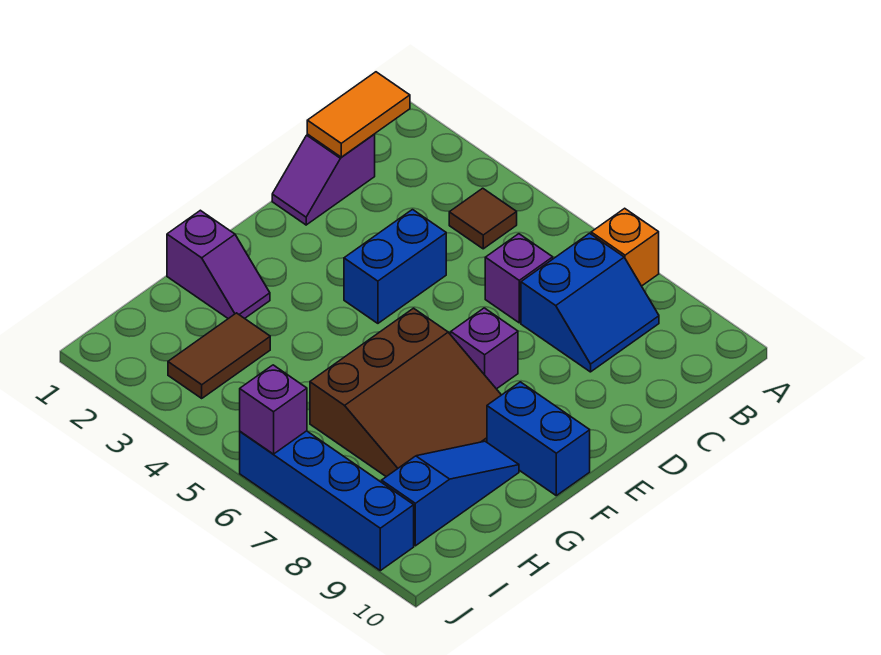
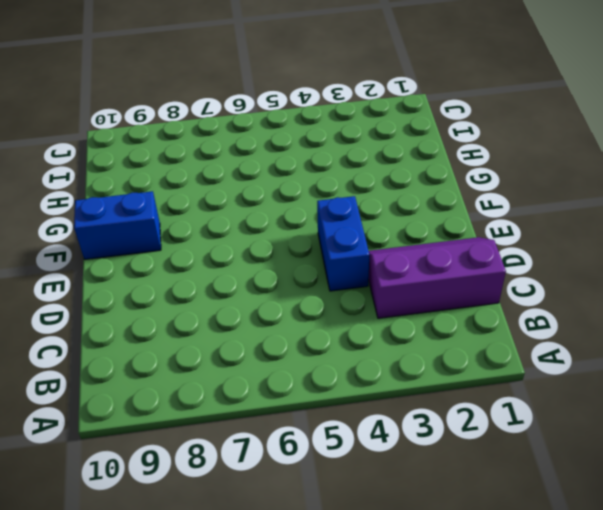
purple slope C1:D3 level 1 top C -> purple slope C1:D1 level 1 top C
none -> orange brick A7 level 1
none -> brown tile B4 level 1
none -> blue slope B7:C8 level 1 top 7

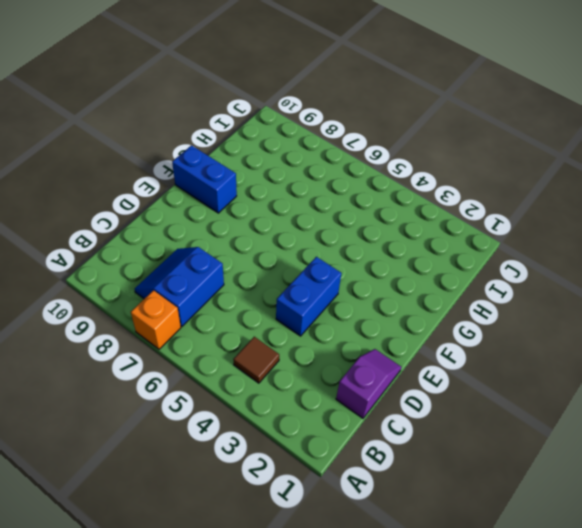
none -> purple brick C6 level 1
none -> purple brick E7 level 1
none -> brown slope F6:H8 level 1 top 6

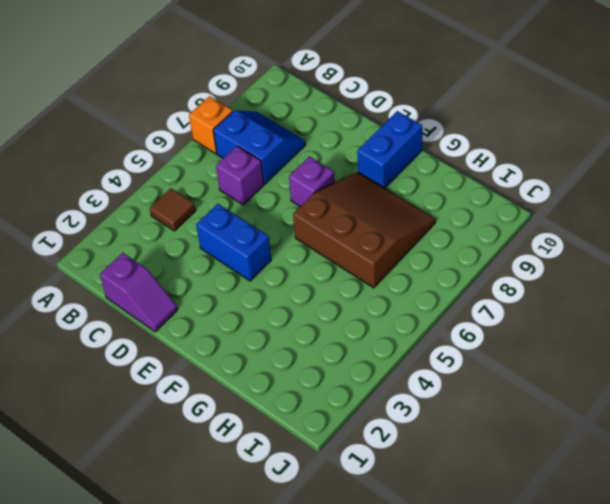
none -> purple slope G1:G2 level 1 top 1
none -> blue slope G9:I9 level 1 top I
none -> brown tile H3:I3 level 1

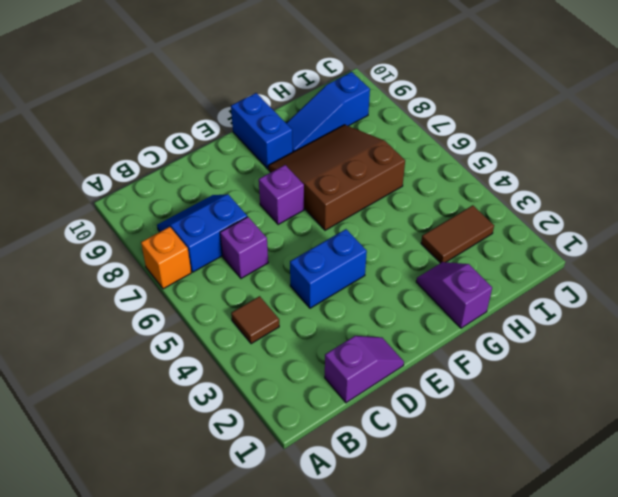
none -> blue brick J6:J9 level 1
none -> orange tile B1:C1 level 2
none -> purple brick J6 level 2

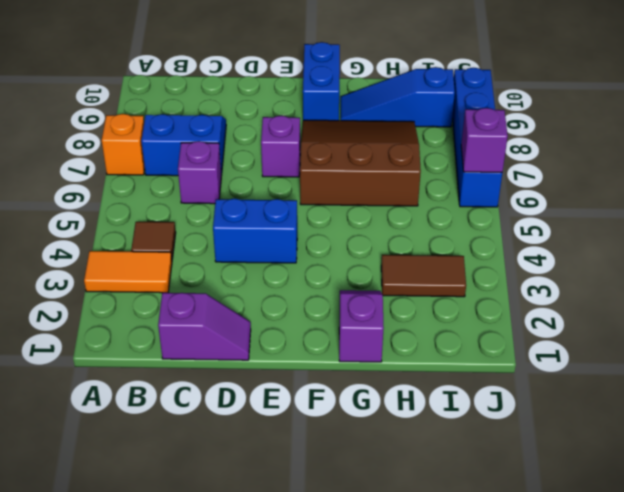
orange tile A3:B3 level 1 -> orange tile B1:C1 level 2

